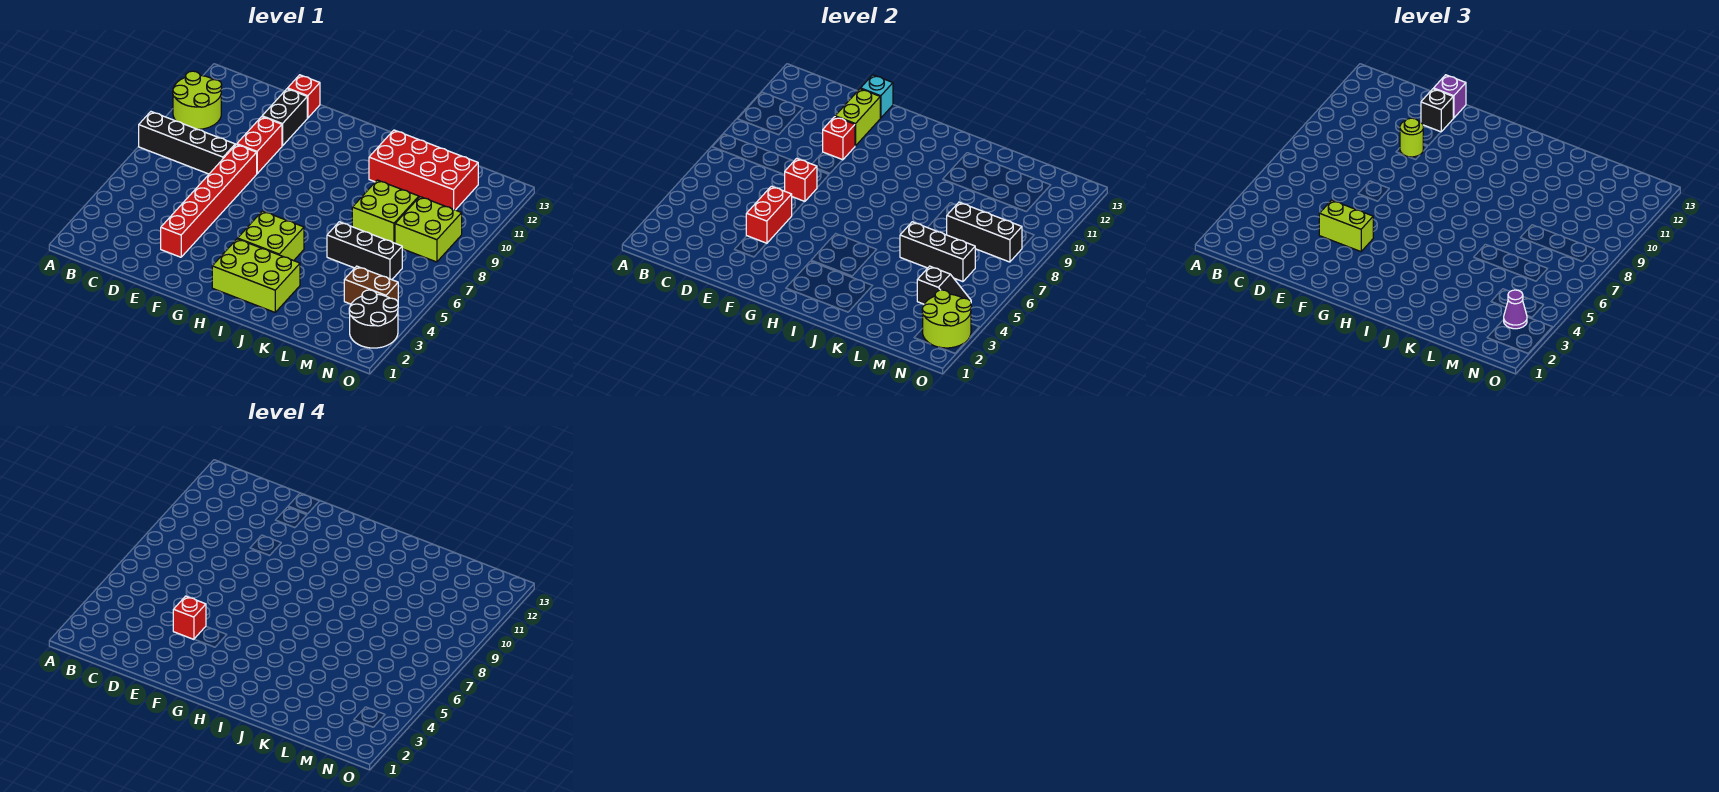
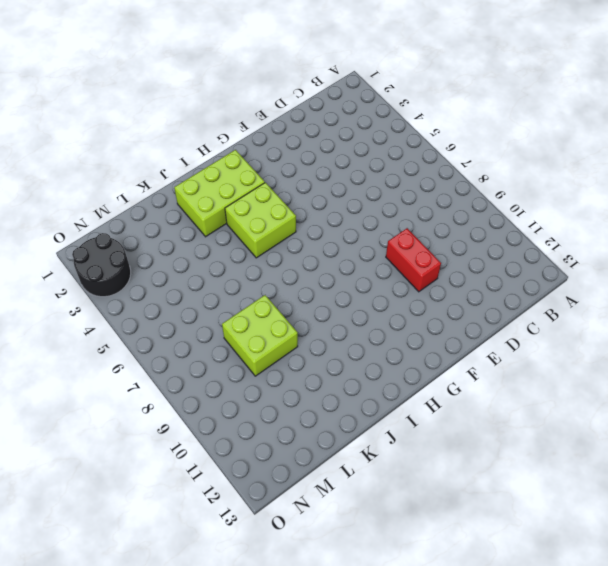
none -> black brick A8:D8 level 1
none -> lime round brick A10:B11 level 1
none -> red brick E3:E8 level 1

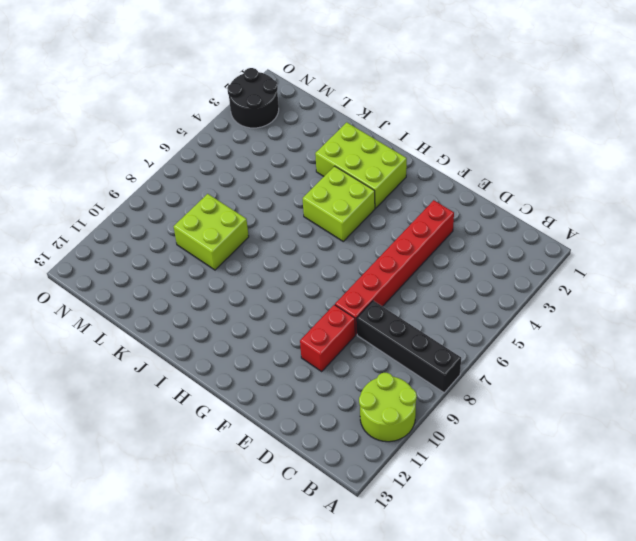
none -> black brick E11:E12 level 1
none -> red brick E13 level 1
none -> red brick J11:M12 level 1

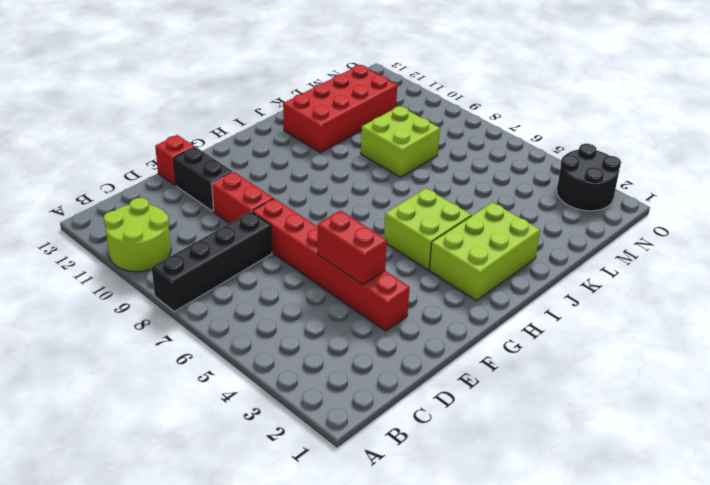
none -> black brick K6:M6 level 1
none -> brown brick M4:N4 level 1
none -> lime brick M8:N9 level 1

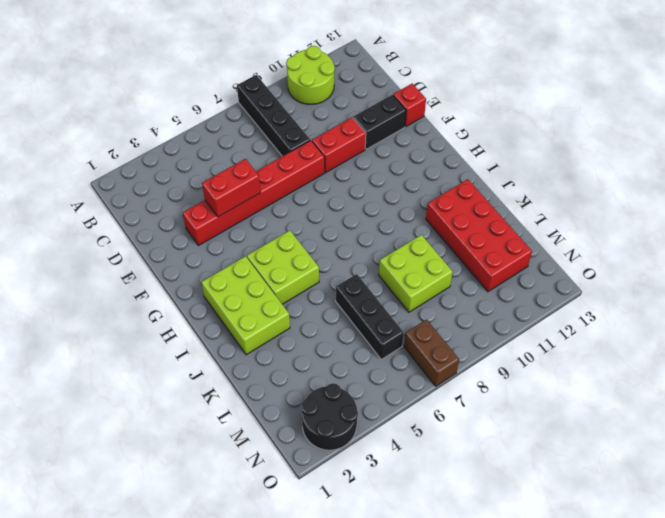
brown brick N7:O7 level 1 -> brown brick M4:N4 level 1
none -> lime brick M8:N9 level 1
none -> red brick E7 level 2
none -> red brick E10 level 2

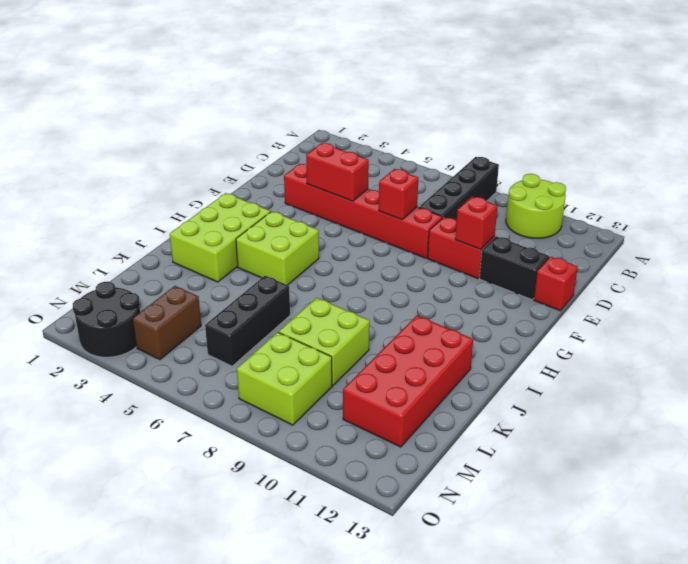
none -> lime brick E11:E12 level 2
none -> cyan brick E13 level 2
none -> black brick K6:M6 level 2

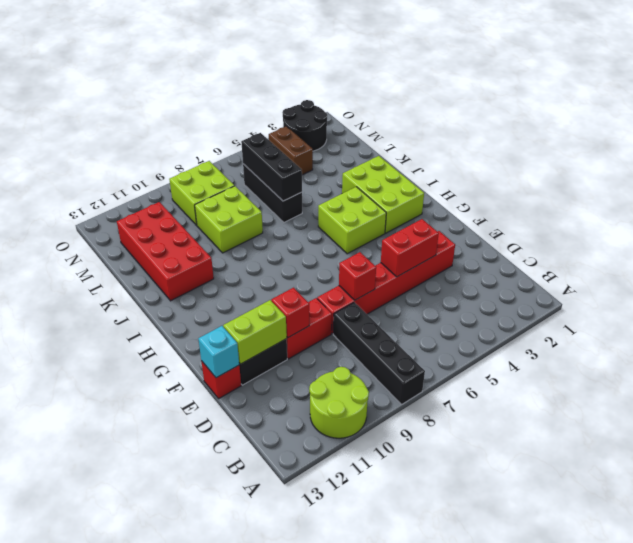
none -> black brick L8:N8 level 2
none -> black slope M4:N4 level 2 top M
none -> lime round brick N2:O3 level 2

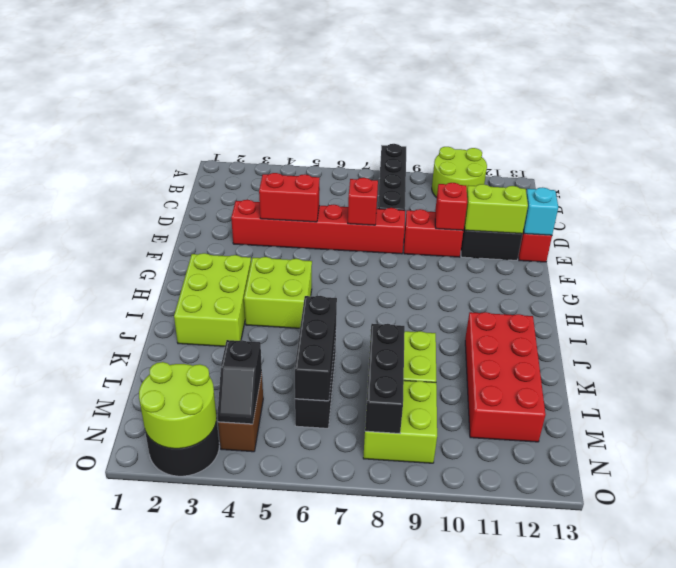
none -> lime brick E4:F4 level 3
none -> lime round brick E10 level 3
none -> black brick E12 level 3

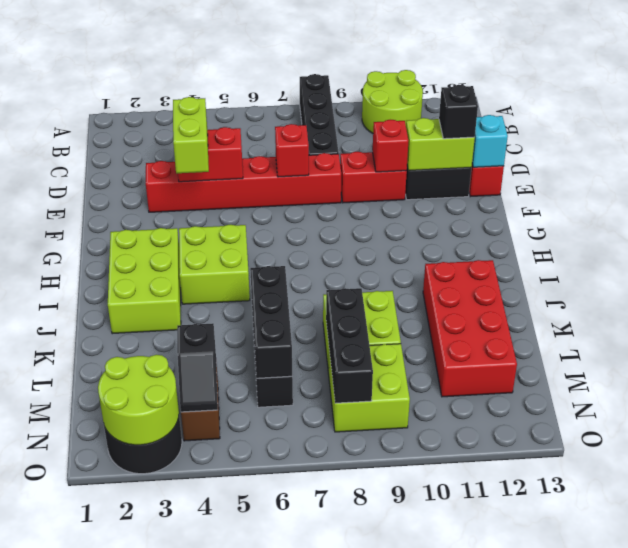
none -> lime round brick E10 level 3
none -> purple brick E13 level 3
none -> purple cone N3 level 3

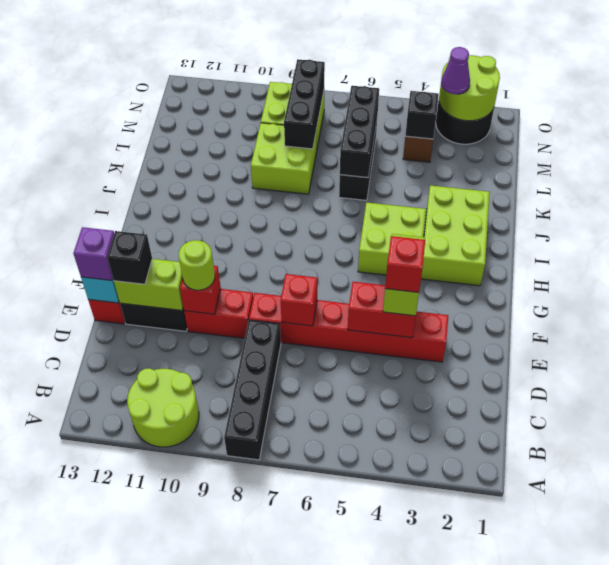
none -> red brick J11:M12 level 1

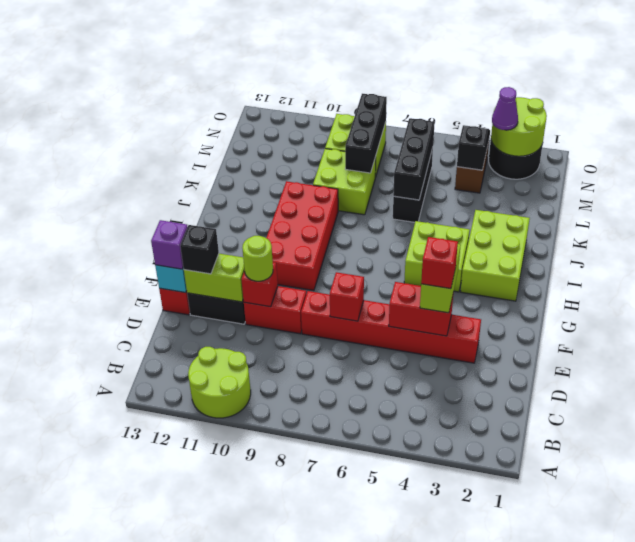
red brick G9:J10 level 1 -> red brick J11:M12 level 1
none -> black brick A8:D8 level 1

